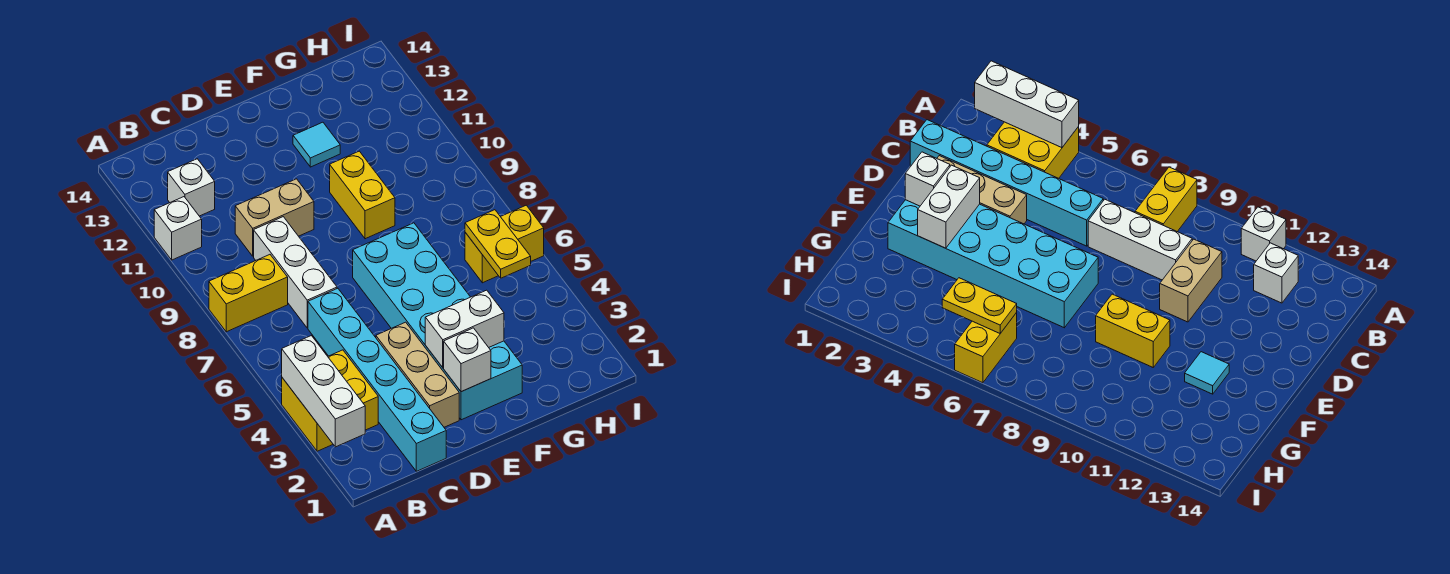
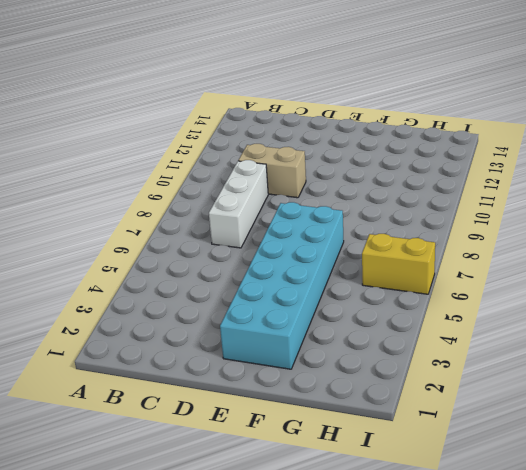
none -> yellow brick A3:B4 level 1
none -> yellow brick A8:B8 level 1
none -> white brick A11 level 1

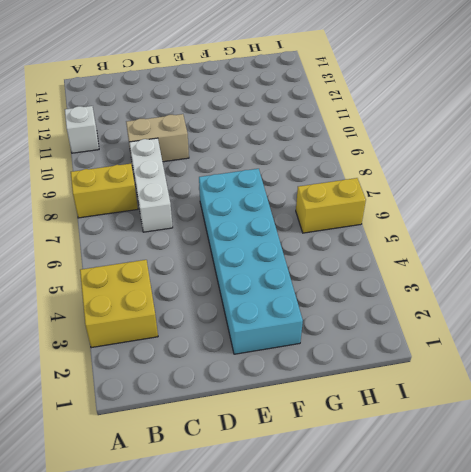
none -> white brick B12 level 1
none -> cyan brick C1:C6 level 1
none -> tan brick D2:D4 level 1

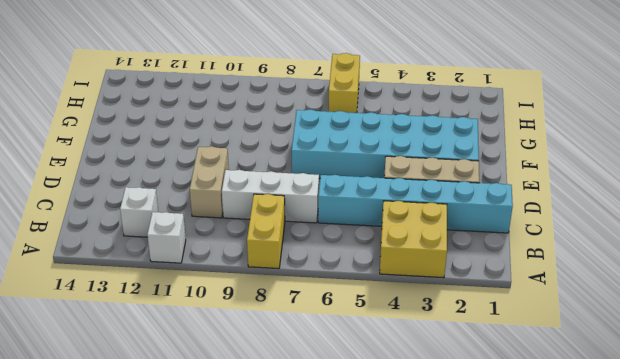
none -> yellow brick F9:F10 level 1
none -> cyan tile F12 level 1
none -> white brick A2:A4 level 2

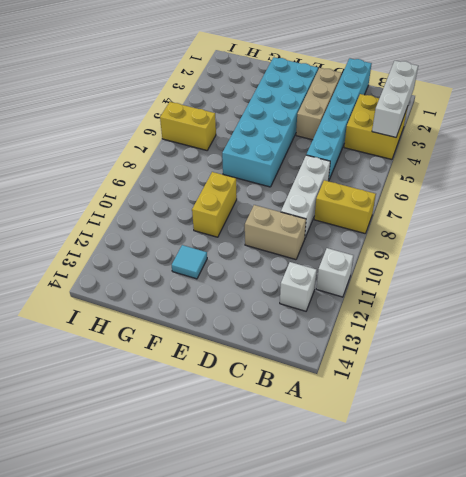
none -> white brick E2 level 2
none -> white brick E3:F3 level 2
none -> yellow plate H5:H6 level 2

